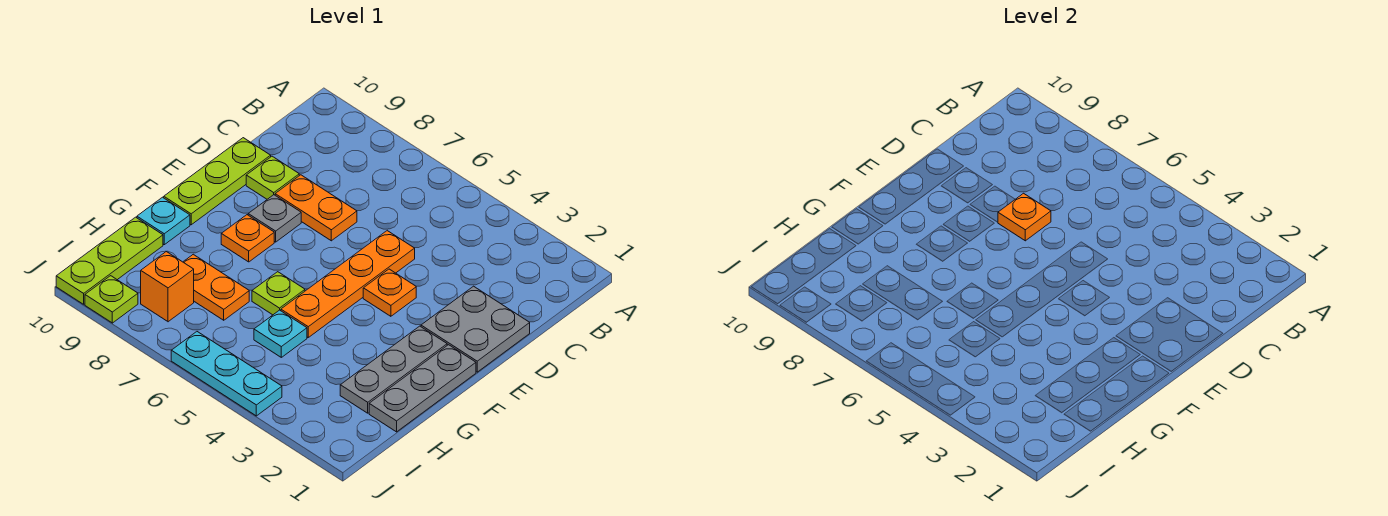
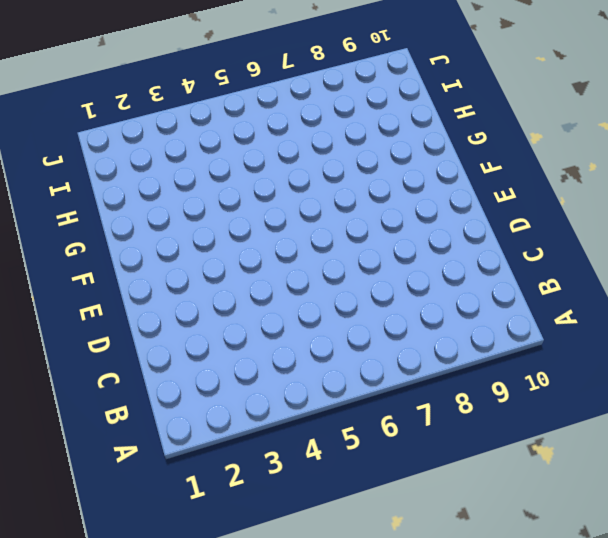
none -> grey plate D1:E2 level 1
none -> orange plate D5:G5 level 1
none -> orange plate D7:D8 level 1

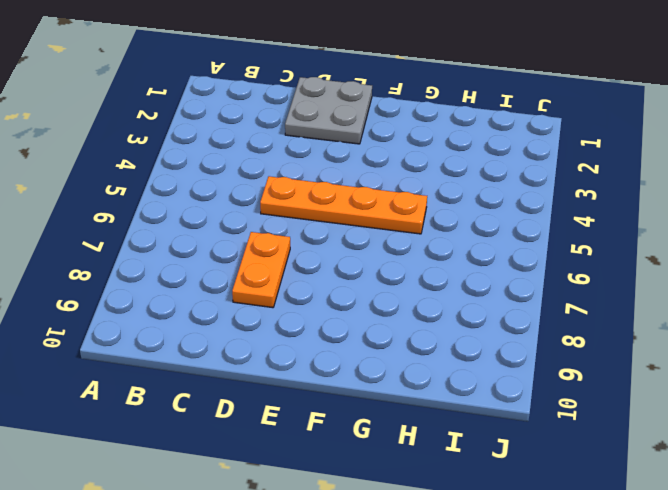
none -> lime plate D9 level 1
none -> lime plate D10:F10 level 1
none -> orange plate E4 level 1

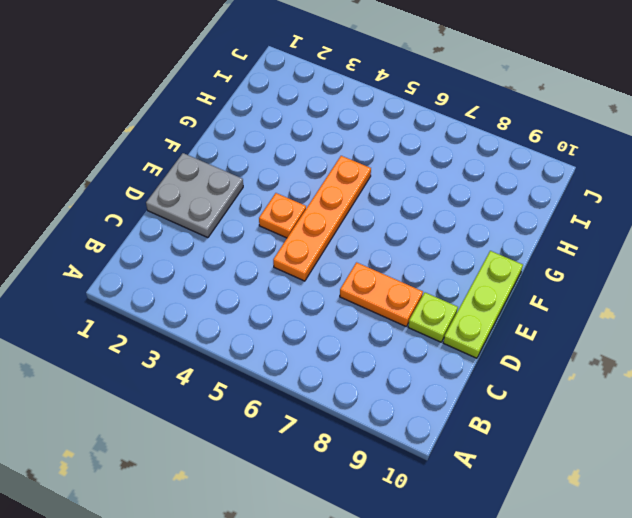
none -> grey plate E8 level 1
none -> grey plate F1:H1 level 1
none -> grey plate F2:H2 level 1

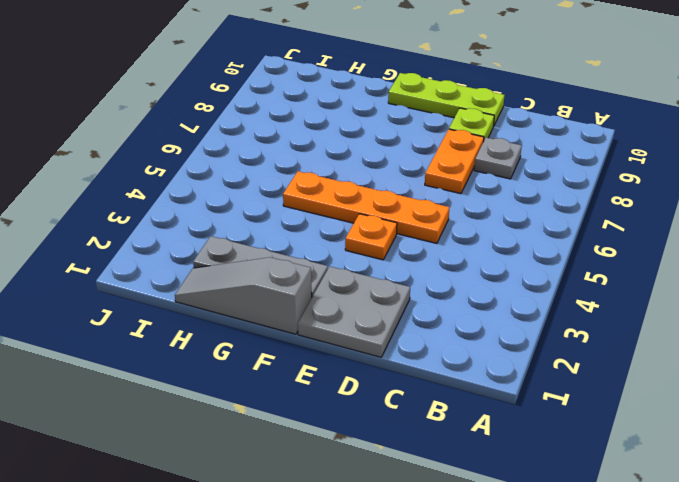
grey plate C8 level 1 -> grey plate E8 level 1
grey slope F1:H1 level 1 top F -> grey plate F1:H1 level 1
none -> orange plate F8 level 1
none -> lime plate G6 level 1
none -> cyan plate G10 level 1

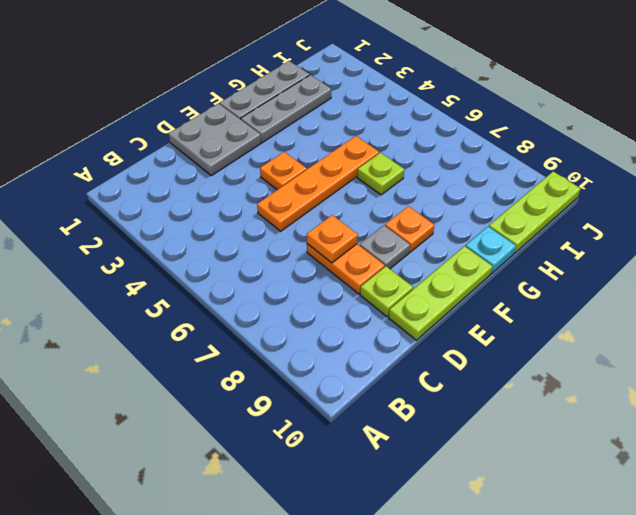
none -> cyan plate H5 level 1
none -> orange plate H7:H8 level 1
none -> orange brick I8 level 1

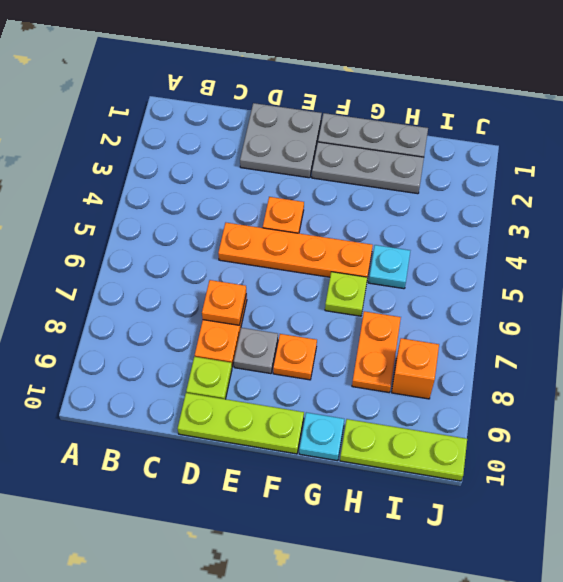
none -> cyan plate J4:J6 level 1
none -> lime plate J9 level 1

